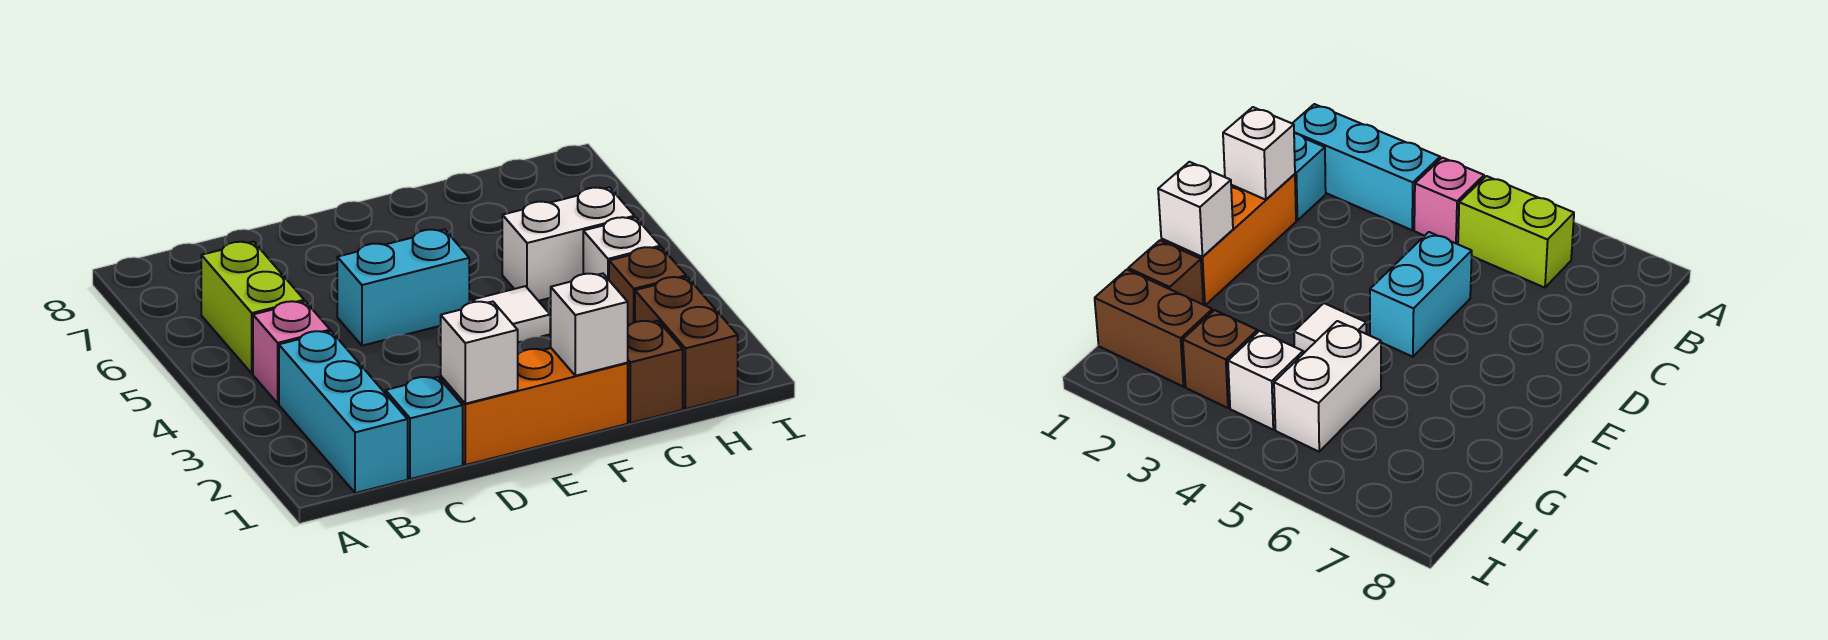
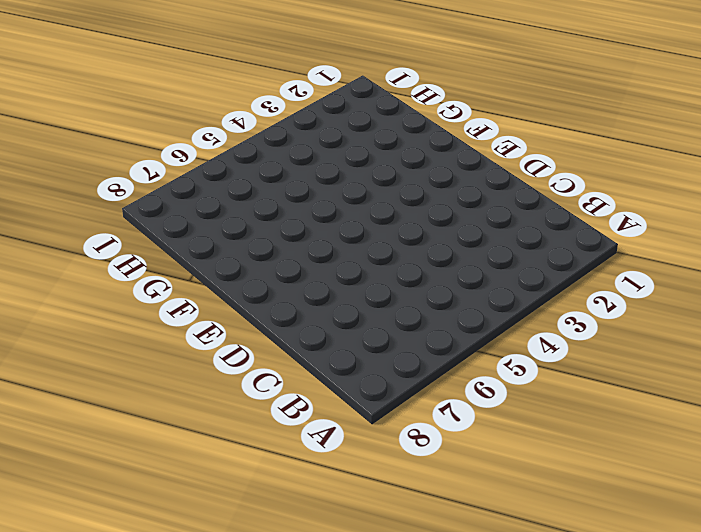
none -> cyan brick B1:B3 level 1
none -> pink brick B4 level 1
none -> lime brick B5:B6 level 1

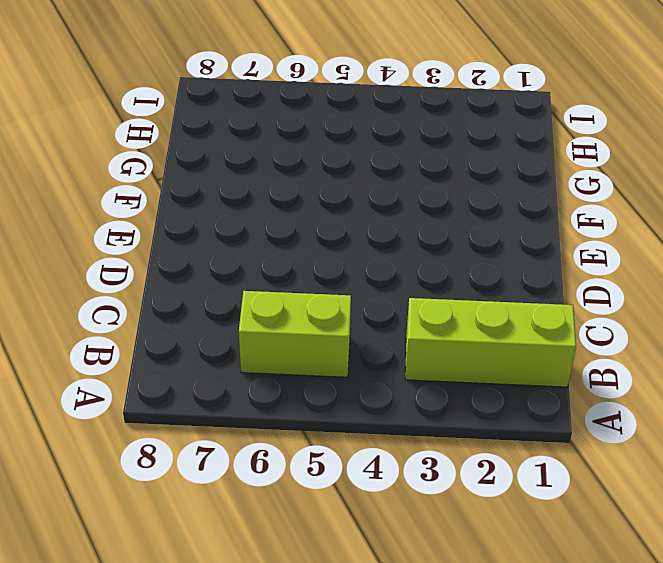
lime brick B1:B3 level 1 -> cyan brick B1:B3 level 1
none -> pink brick B4 level 1
none -> cyan brick C1 level 1
none -> orange brick D1:F1 level 1

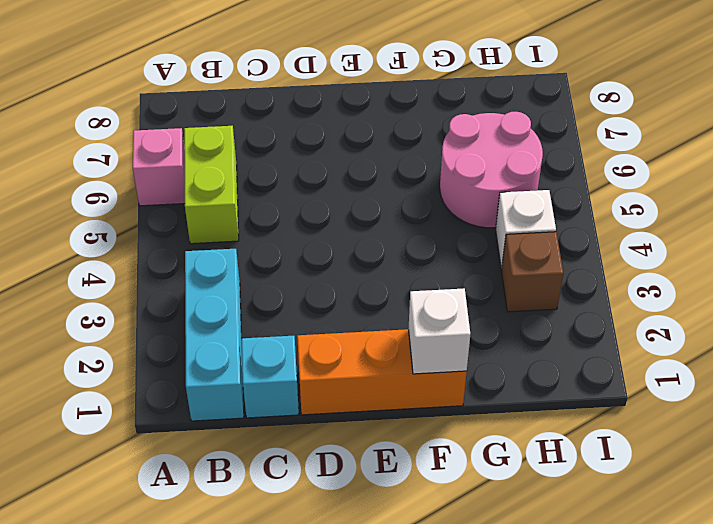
pink brick A6 level 1 -> pink brick B4 level 1
pink round brick G5:H6 level 1 -> white brick G5:H5 level 1
none -> cyan brick D5:E5 level 1
none -> white tile F4 level 1
none -> brown brick G1 level 1

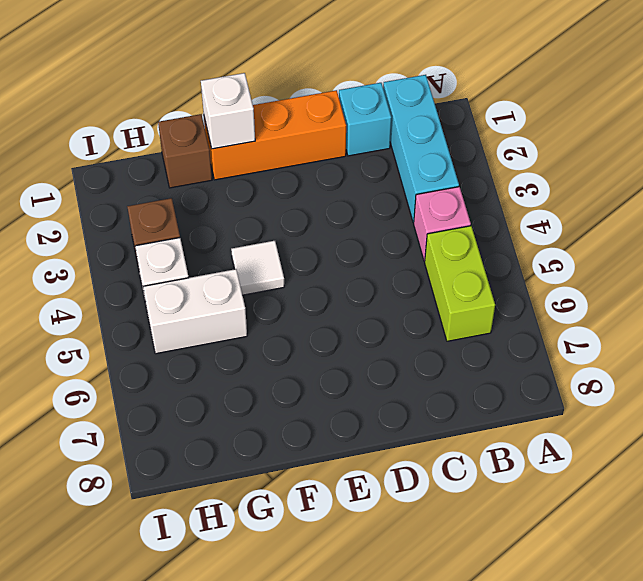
none -> cyan brick D5:E5 level 1
none -> brown brick H1:H2 level 1
none -> white brick D1 level 2

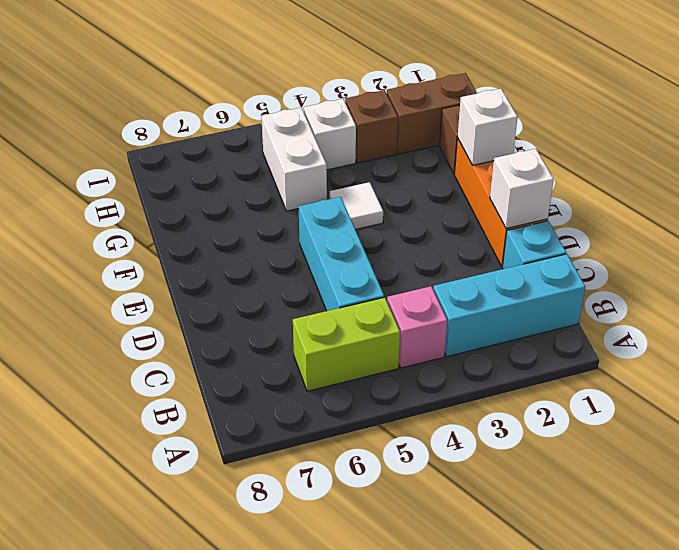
cyan brick C5:E5 level 1 -> cyan brick D5:E5 level 1

